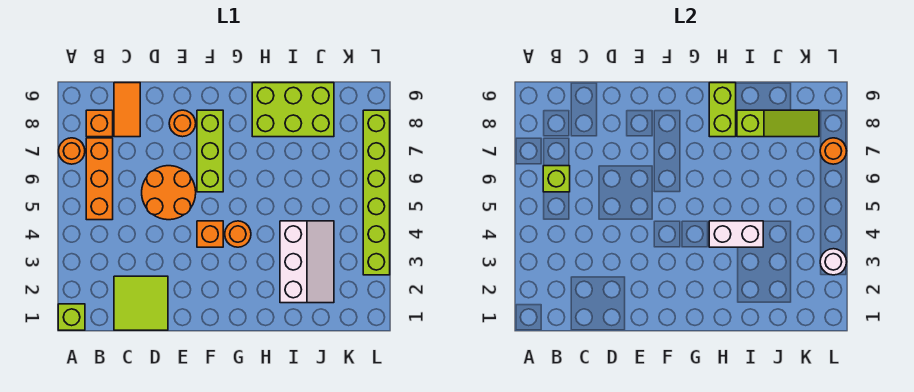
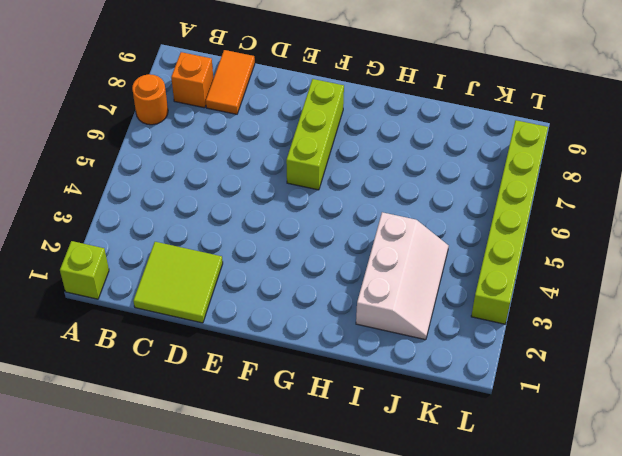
none -> orange brick B5:B7 level 1
none -> orange round brick D5:E6 level 1
none -> orange round brick E8 level 1

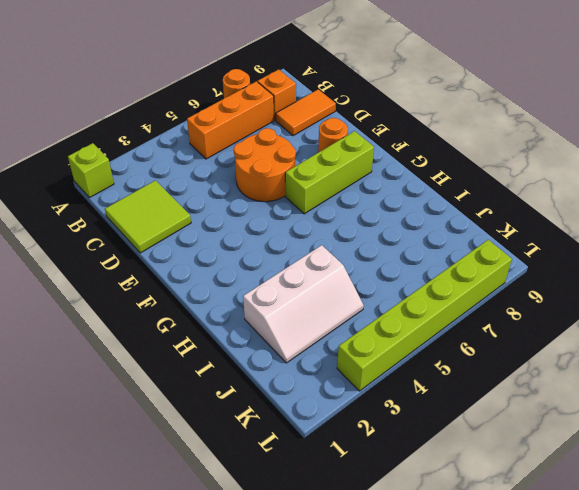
none -> orange brick F4 level 1
none -> orange round brick G4 level 1
none -> lime brick H8:J9 level 1

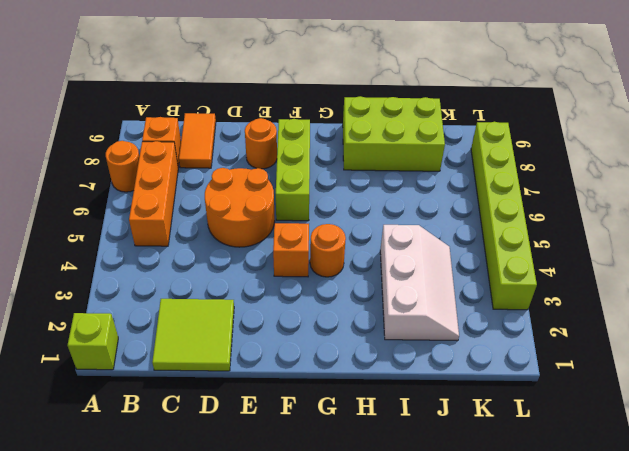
none -> lime brick B6 level 2
none -> white brick H4:I4 level 2
none -> lime brick H8:H9 level 2

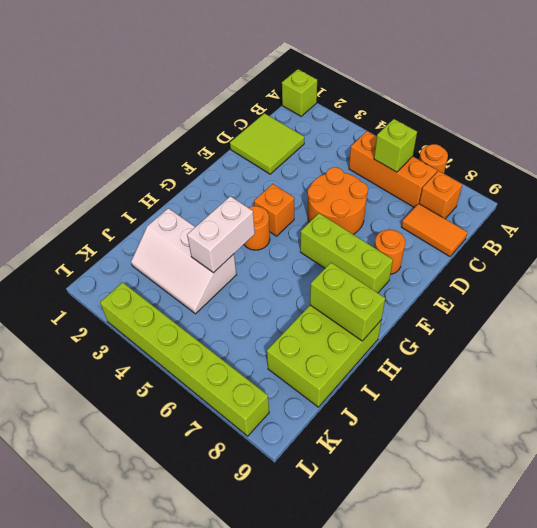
none -> lime slope I8:K8 level 2 top I
none -> white round brick L3 level 2
none -> orange round brick L7 level 2

